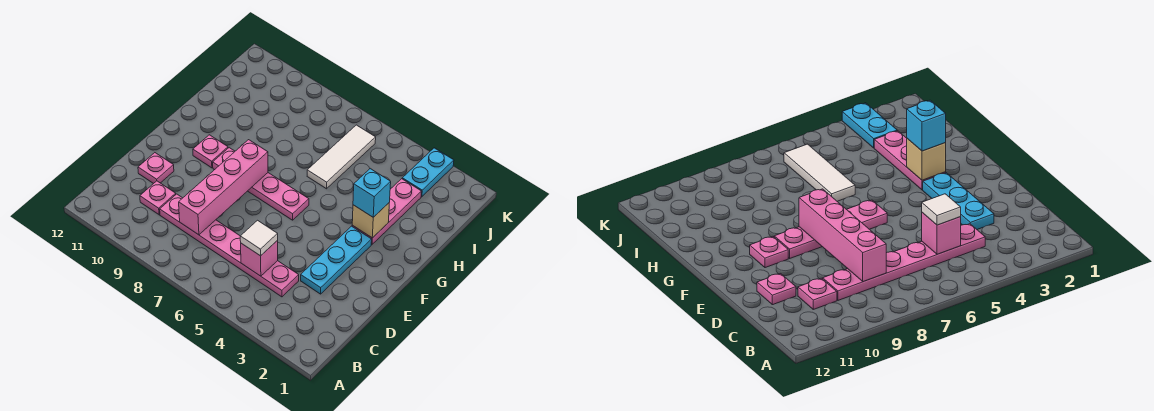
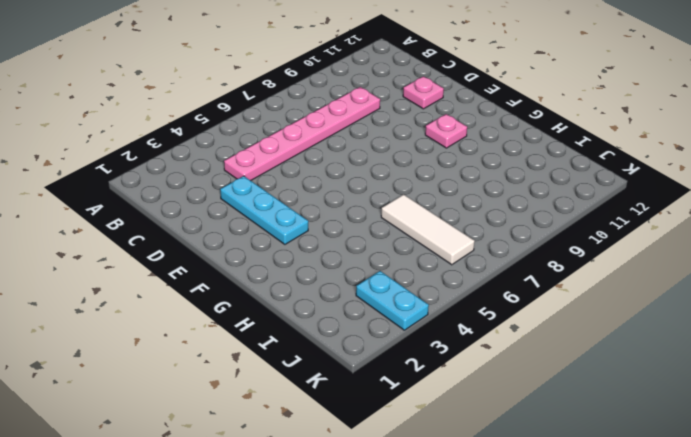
none -> pink plate C10 level 1
none -> pink plate F6:F9 level 1
none -> pink plate G3:I3 level 1

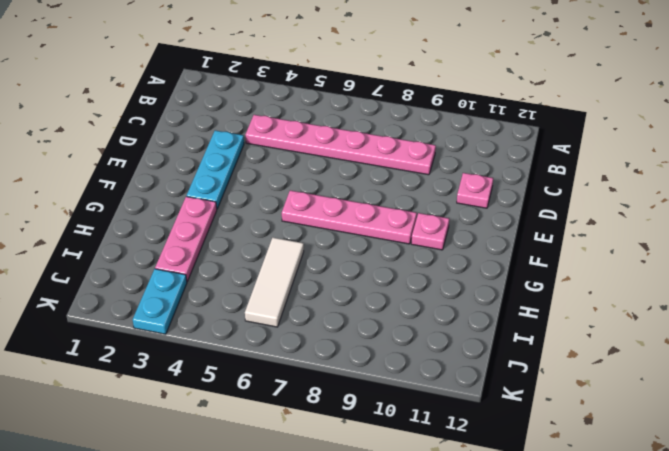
none -> pink plate C10 level 1
none -> pink brick C5 level 2
none -> pink brick C8:F8 level 2

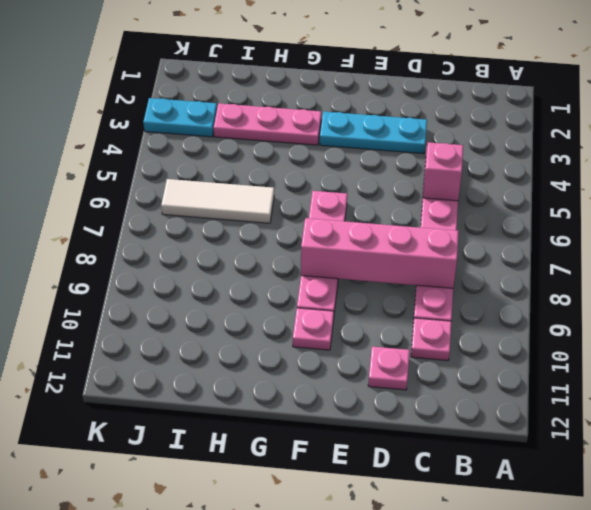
none -> tan brick G3 level 2
none -> white tile C5 level 3
none -> cyan brick G3 level 3

